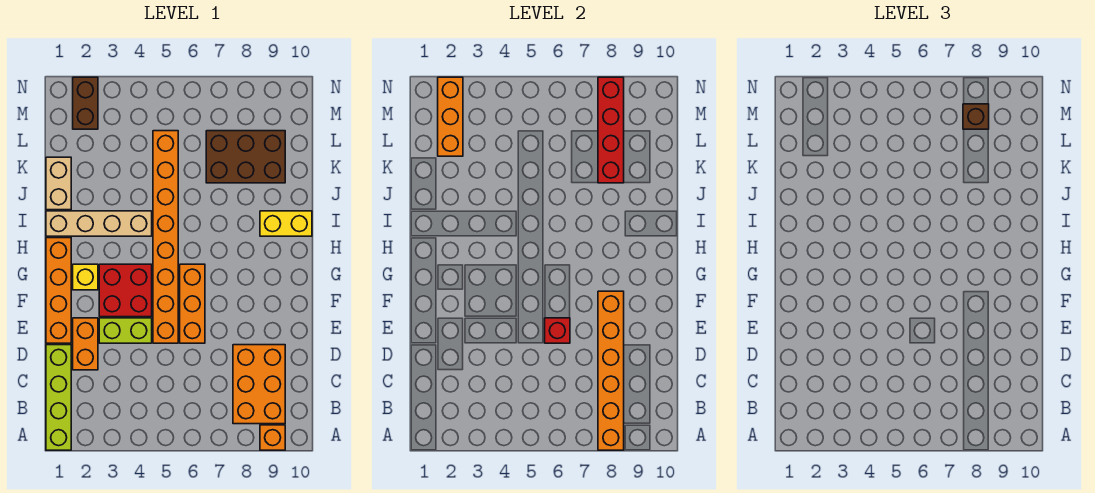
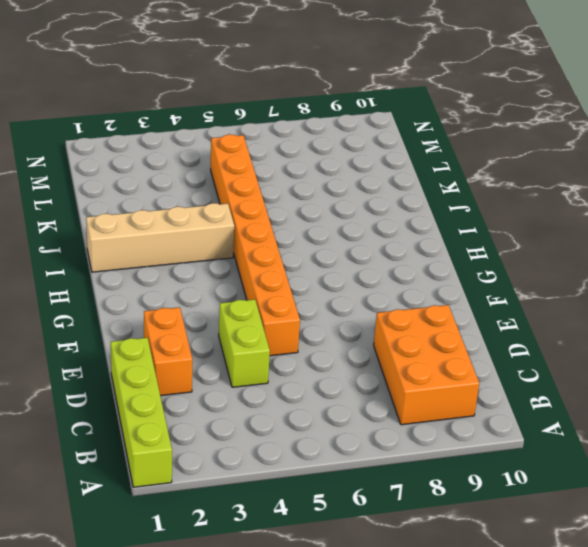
lime brick D4:E4 level 1 -> lime brick E3:E4 level 1
none -> orange brick A9 level 1
none -> orange brick E1:H1 level 1
none -> orange brick E6:G6 level 1

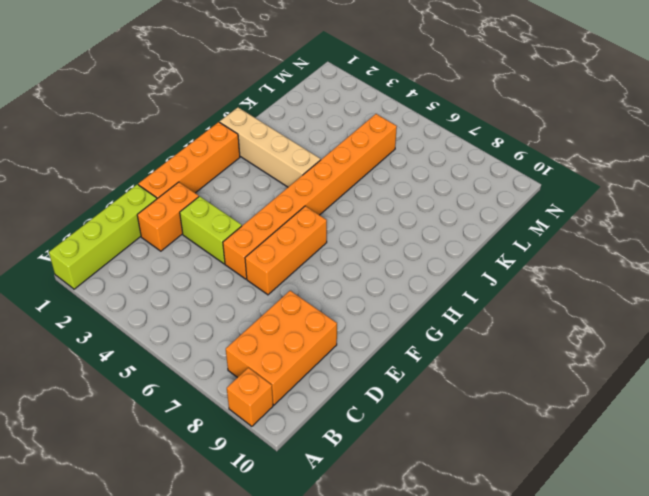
none -> red brick F3:G4 level 1
none -> yellow brick G2 level 1
none -> yellow brick I9:I10 level 1

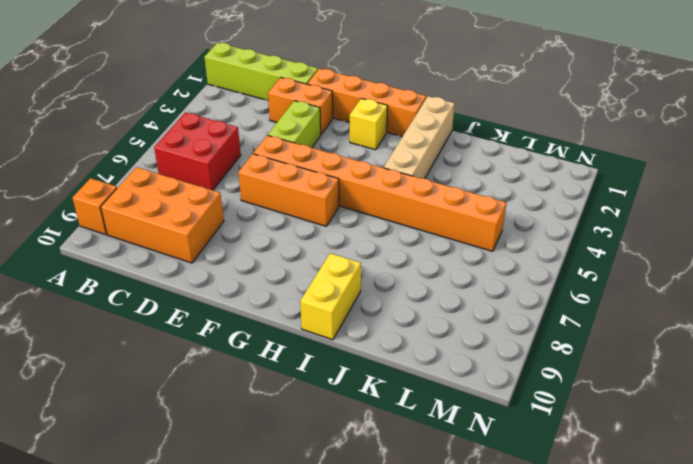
red brick B5:C6 level 1 -> red brick F3:G4 level 1
none -> tan brick J1:K1 level 1
none -> brown brick K7:L9 level 1
none -> brown brick M2:N2 level 1

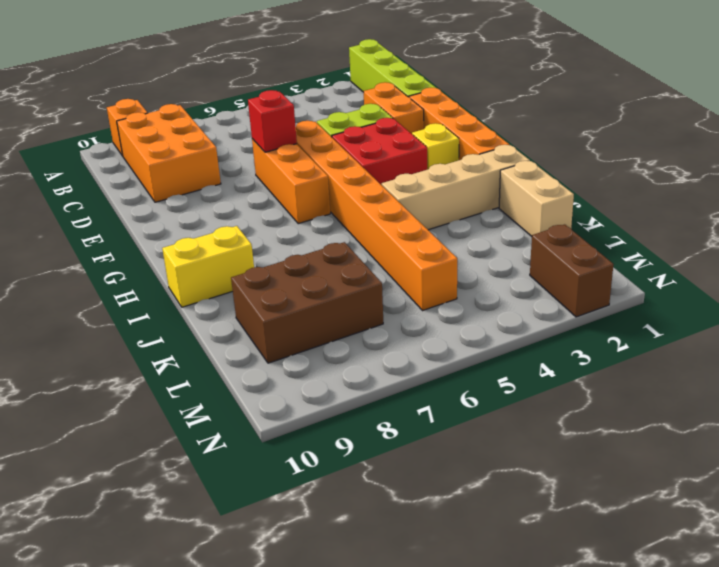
none -> orange brick A8:F8 level 2
none -> red brick K8:N8 level 2
none -> orange brick L2:N2 level 2

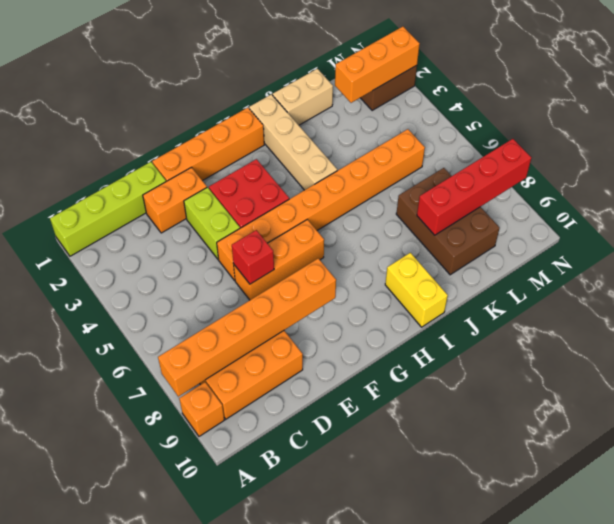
none -> yellow brick G2 level 1
none -> brown brick M8 level 3

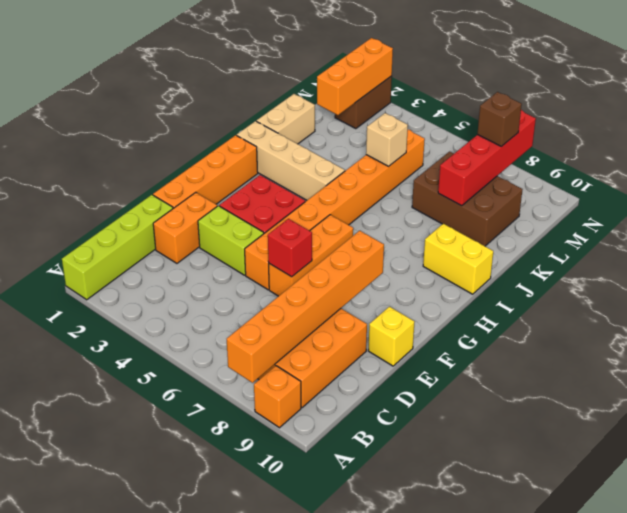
yellow brick E10 level 1 -> yellow brick G2 level 1
tan brick K5 level 2 -> none

